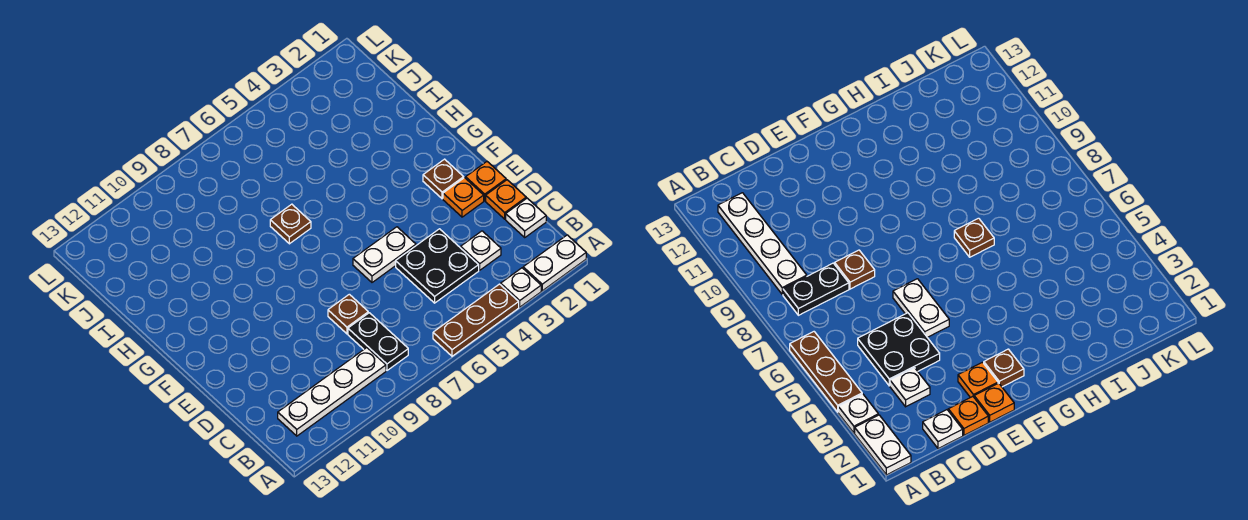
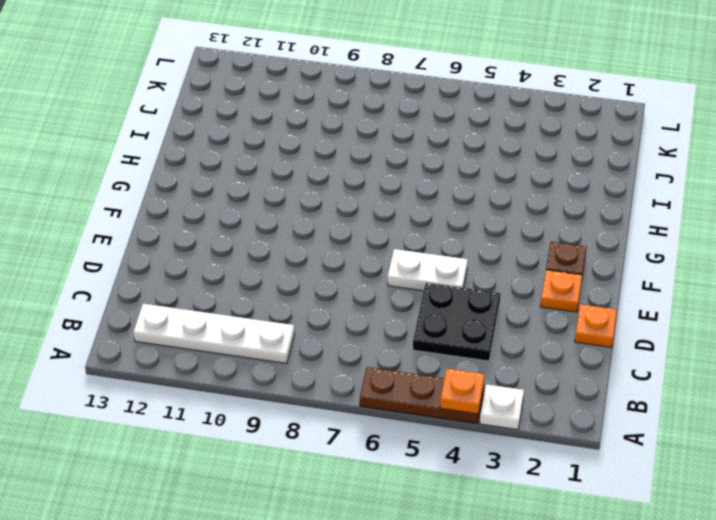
orange plate A4 level 2 -> orange plate E1 level 1
none -> white plate A1:A2 level 1
none -> black plate B8:C8 level 1
none -> white plate C1 level 1

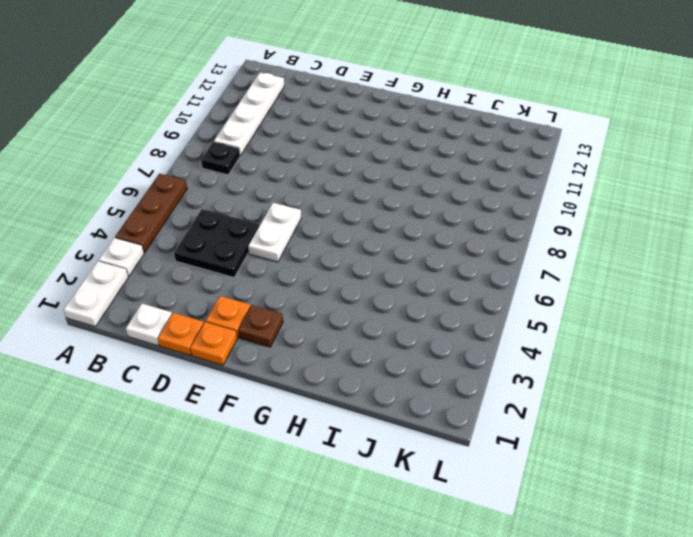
black plate B8 level 1 -> black plate B8:C8 level 1
none -> white plate C3 level 1
none -> brown plate D8 level 1
none -> brown plate H7 level 1

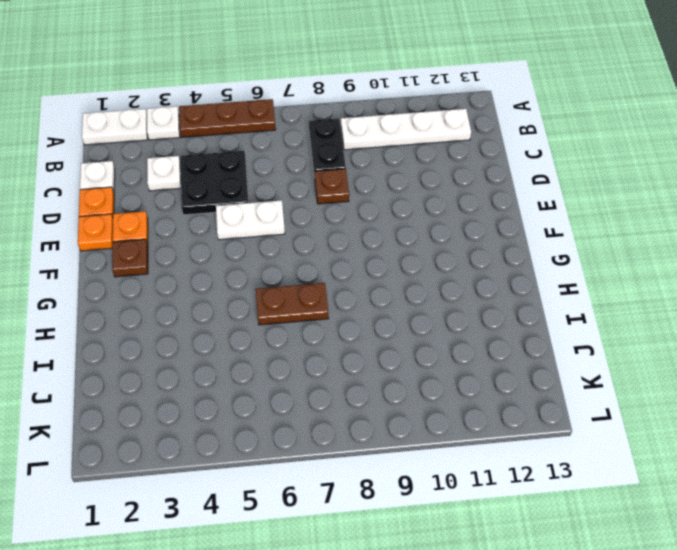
brown plate H6:H7 level 1 -> brown plate H7 level 1

